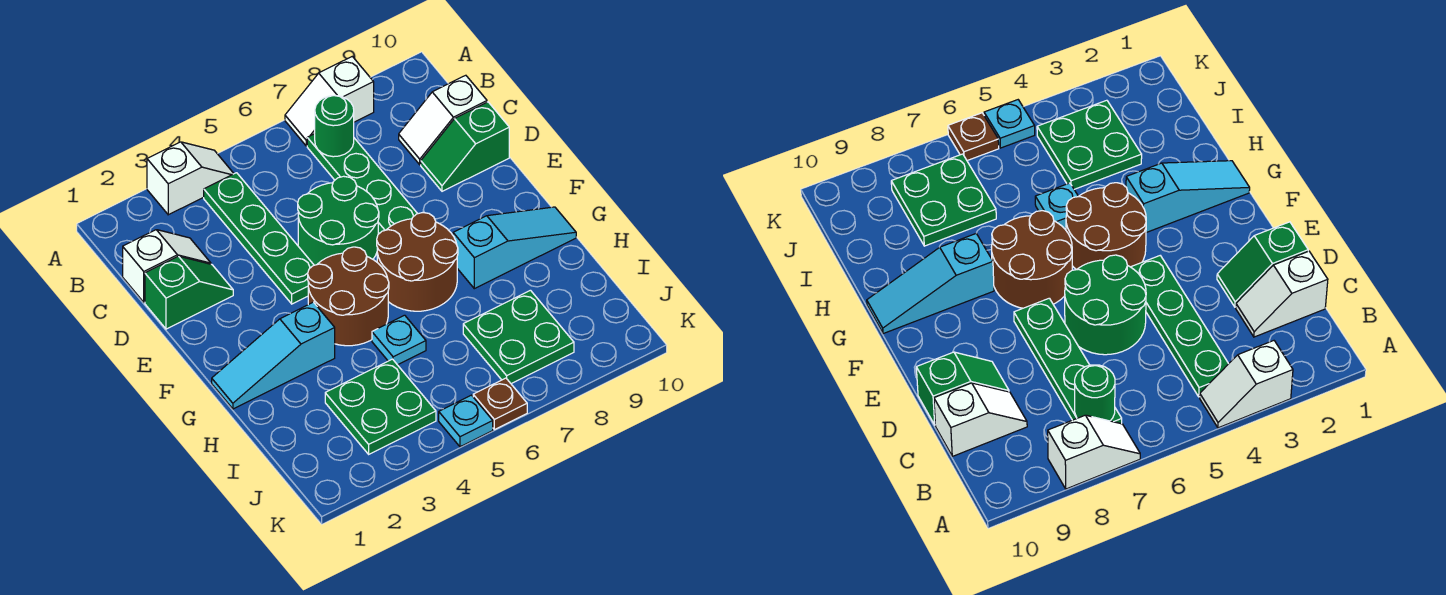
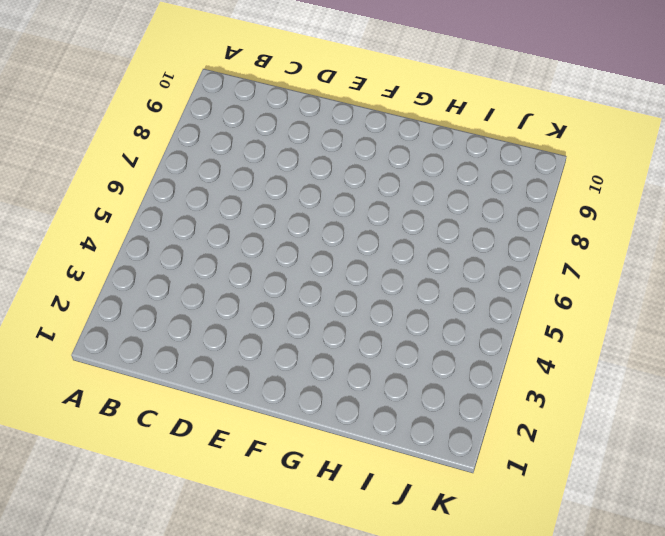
none -> white slope A3:A4 level 1 top 3
none -> white slope A7:A8 level 1 top 8
none -> green plate B4:E4 level 1

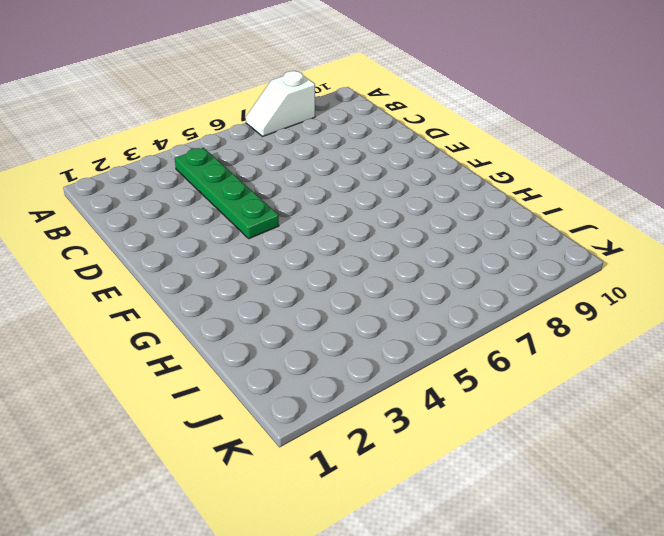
none -> white slope A3:A4 level 1 top 3
none -> green plate B7:E7 level 1
none -> white slope C1:C2 level 1 top 1

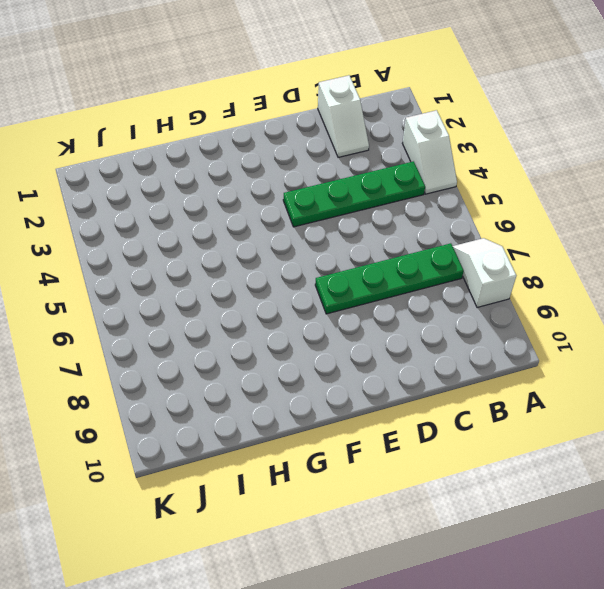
none -> white slope C9:C10 level 1 top 10
none -> green slope D1:D2 level 1 top 1
none -> green round brick D5:E6 level 1

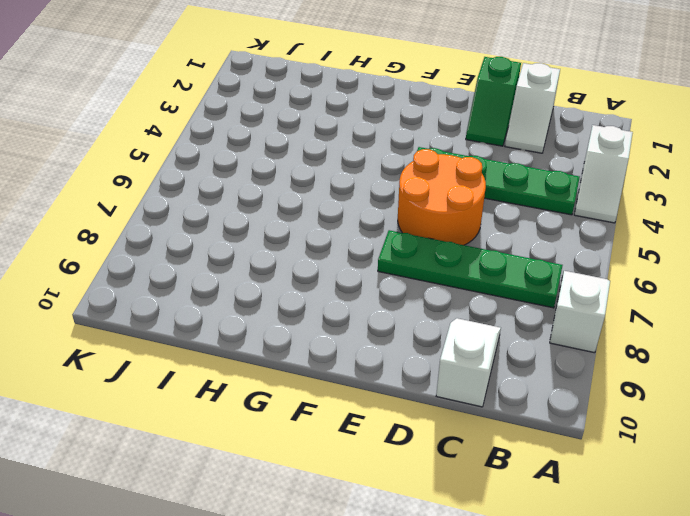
orange round brick D5:E6 level 1 -> green round brick D5:E6 level 1
none -> green slope D9:D10 level 1 top 10
none -> brown round brick F4:G5 level 1
none -> brown round brick F6:G7 level 1

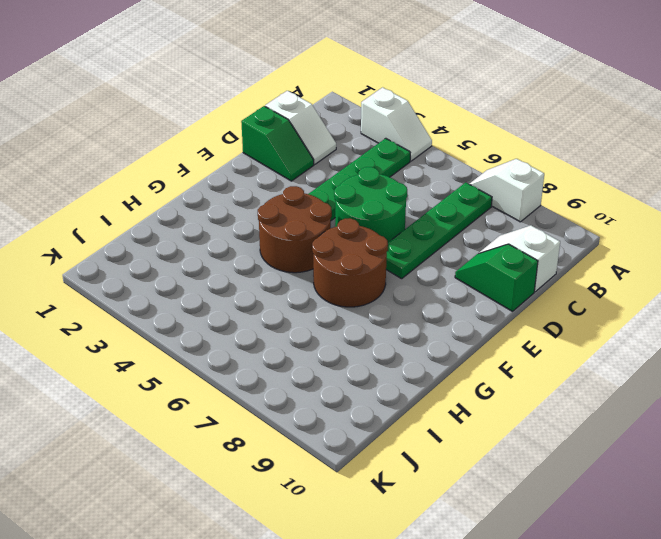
none -> cyan slope G1:G3 level 1 top 3
none -> cyan slope G8:G10 level 1 top 8
none -> cyan plate H5 level 1

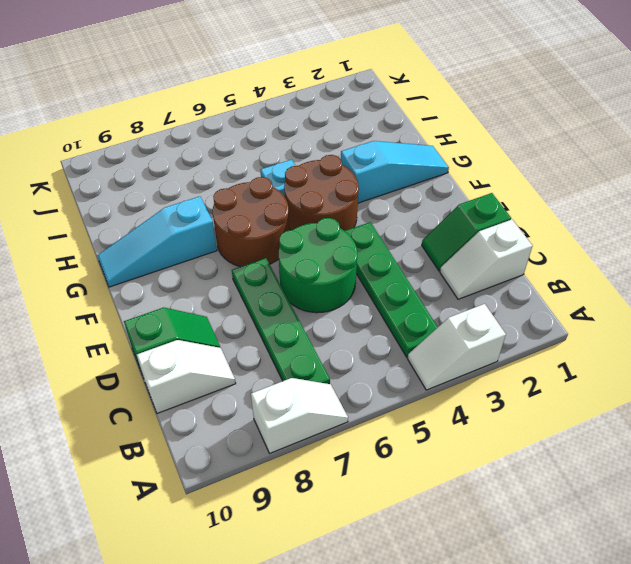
none -> green plate I3:J4 level 1
none -> green plate I7:J8 level 1
none -> cyan plate K5 level 1

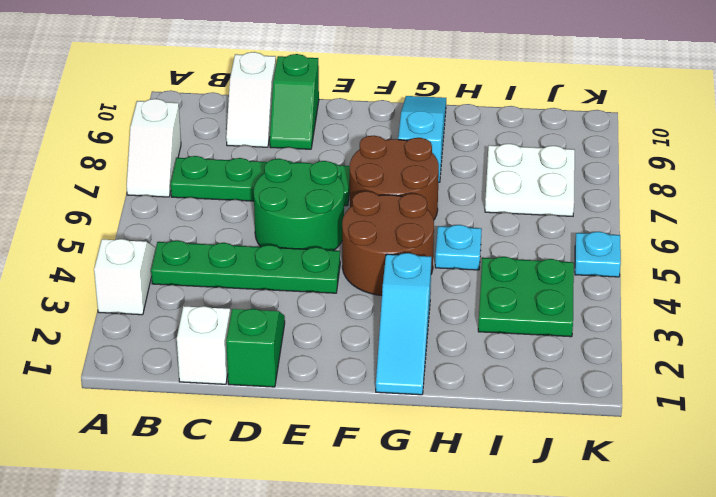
white plate I7:J8 level 1 -> green plate I7:J8 level 1
none -> brown plate K6 level 1
none -> green round brick B7 level 2

